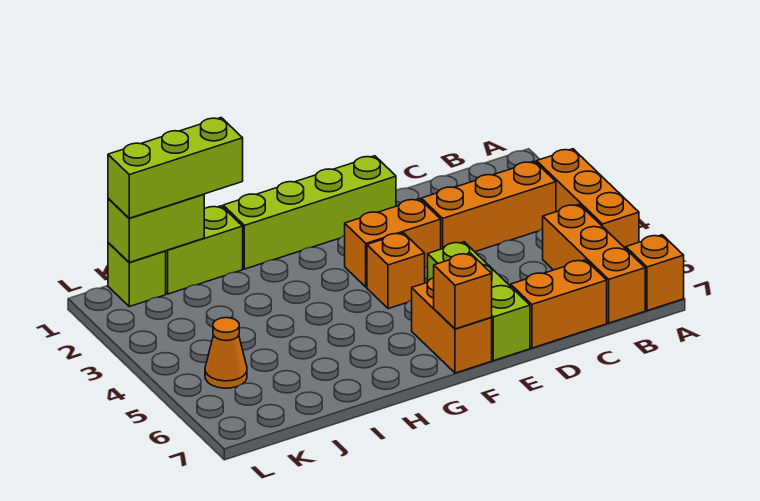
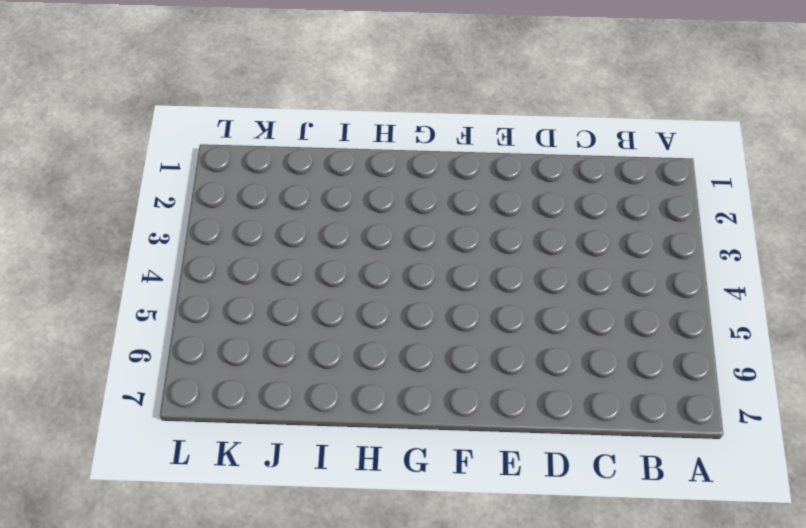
none -> orange brick A3:A5 level 1
none -> orange brick A7 level 1
none -> orange brick B3:D3 level 1

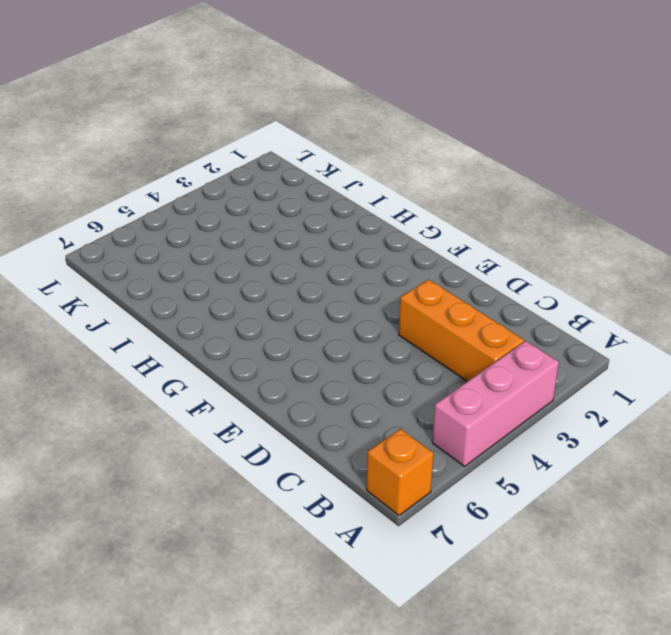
pink brick A3:A5 level 1 -> orange brick A3:A5 level 1
none -> orange brick B5:B7 level 1
none -> orange brick C7:D7 level 1
none -> lime brick E1:H1 level 1

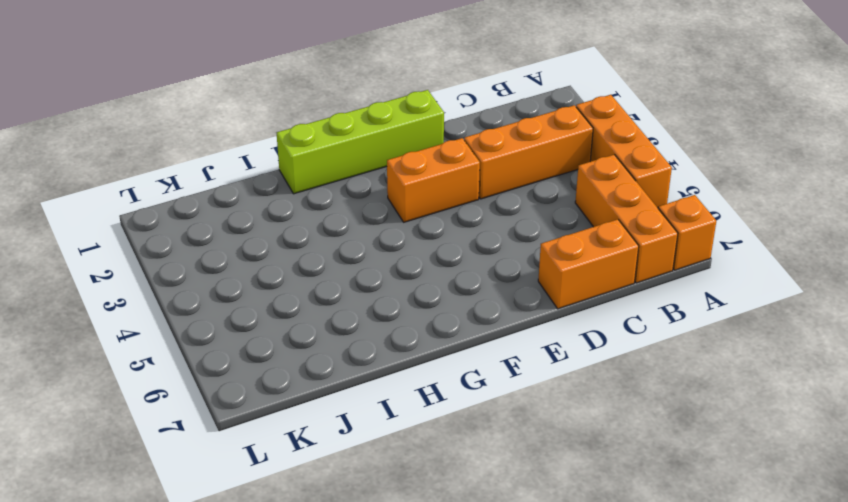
none -> lime brick E5:E7 level 1
none -> orange brick F4 level 1
none -> orange brick F6:F7 level 1

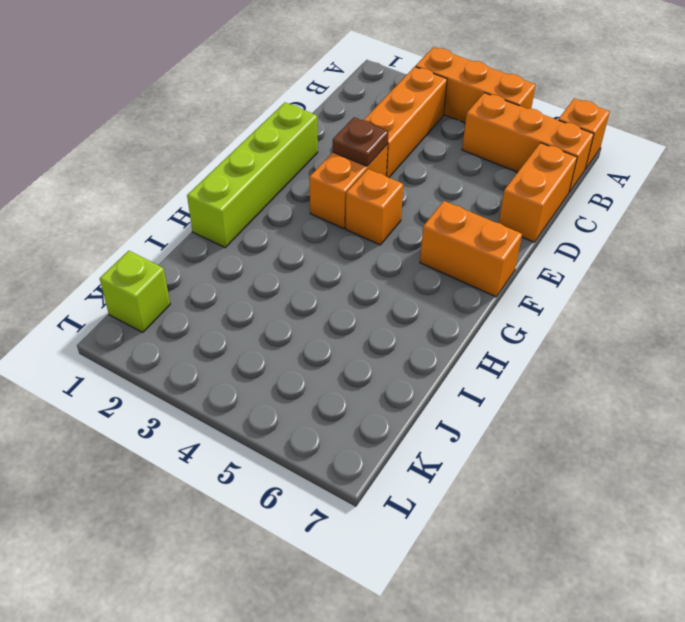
brown plate E3 level 2 -> none
none -> lime brick E5:E7 level 1
none -> lime brick I1:J1 level 1
none -> orange cone K5 level 1

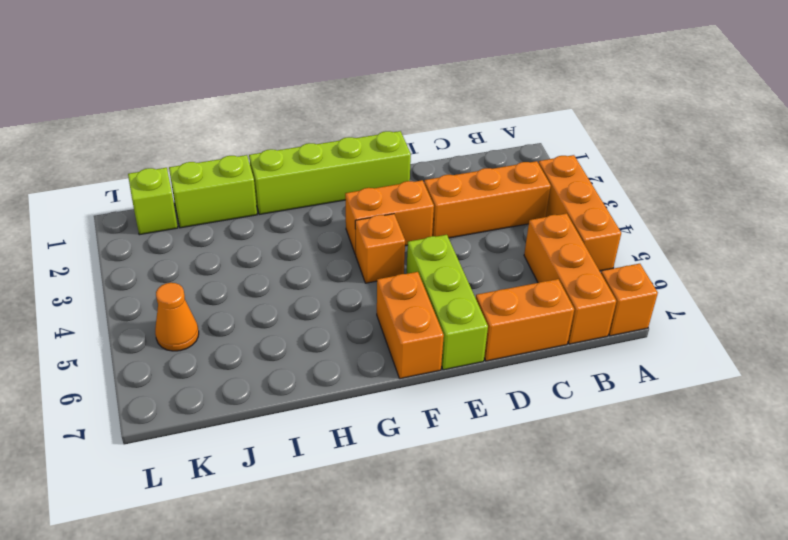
none -> orange brick F7 level 2
none -> lime brick J1:K1 level 2
none -> lime brick I1:K1 level 3

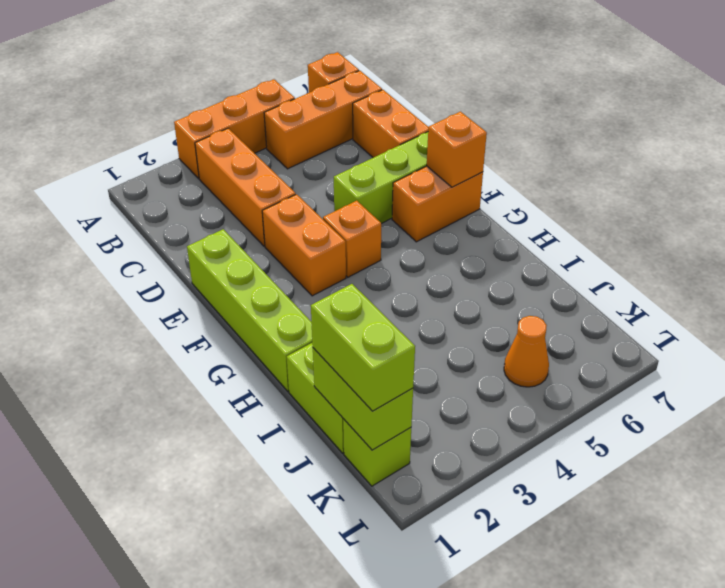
lime brick J1:K1 level 3 -> lime brick I1:K1 level 3

